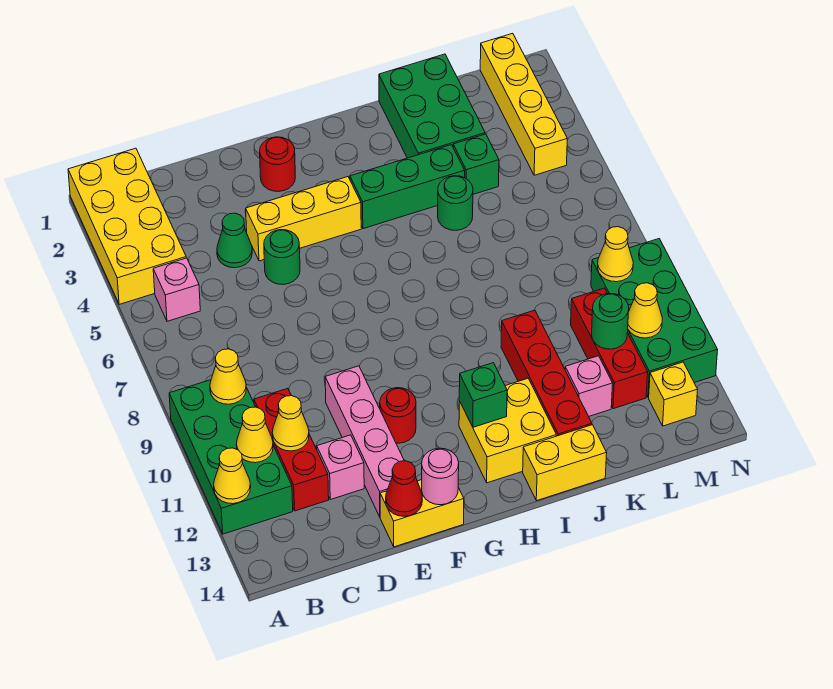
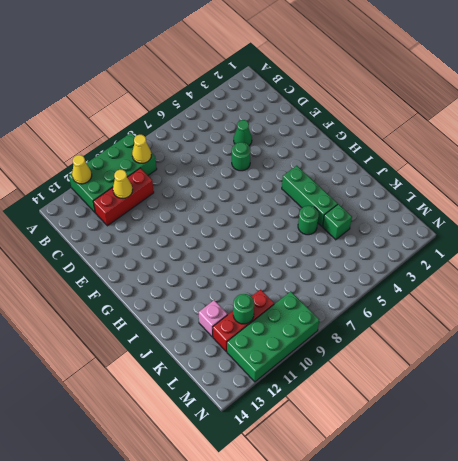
none -> yellow brick A1:B4 level 1
none -> pink brick B5 level 1
none -> pink brick D12 level 1
none -> yellow brick E4:G4 level 1

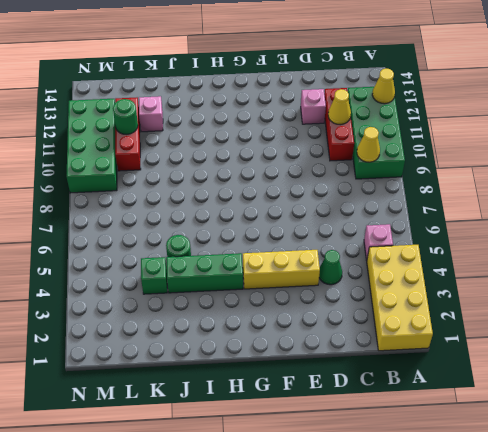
none -> green round brick E5 level 1
none -> pink brick E10:E13 level 1
none -> yellow brick E14:F14 level 1
none -> red round brick F2 level 1

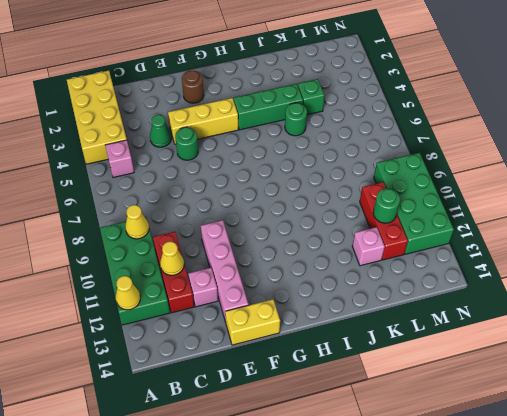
brown round brick F2 level 1 -> red round brick F2 level 1
none -> red round brick F11 level 1
none -> yellow brick H12:I13 level 1
none -> yellow brick I14:J14 level 1
none -> green brick J1:K3 level 1

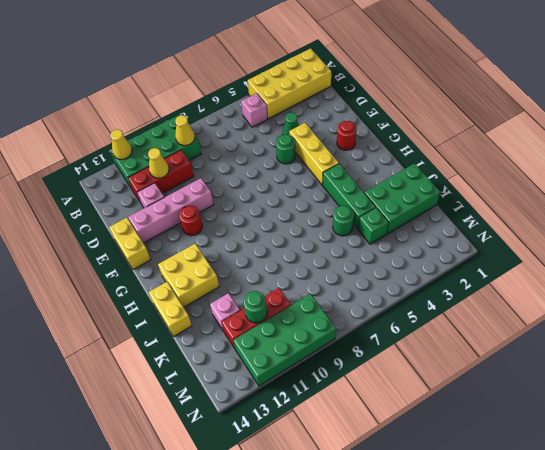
none -> red brick J10:J13 level 1
none -> yellow brick M1:M4 level 1
none -> yellow brick M13 level 1
none -> yellow cone B11 level 2

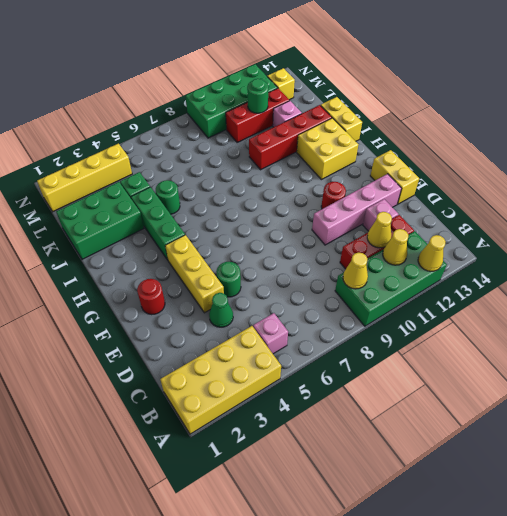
none -> red cone E14 level 2
none -> pink round brick F14 level 2
none -> green brick H12 level 2
none -> yellow cone M9 level 2

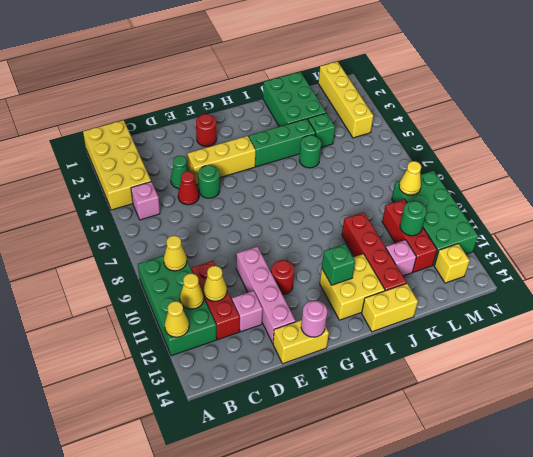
red cone D5 level 1 -> red cone E14 level 2
none -> yellow cone M11 level 2

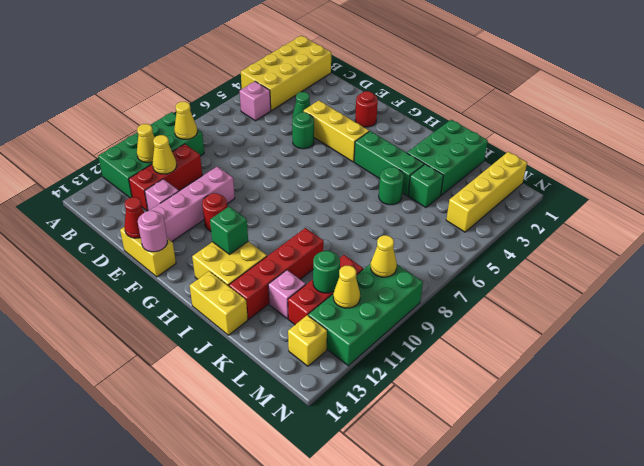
none -> yellow cone A12 level 2

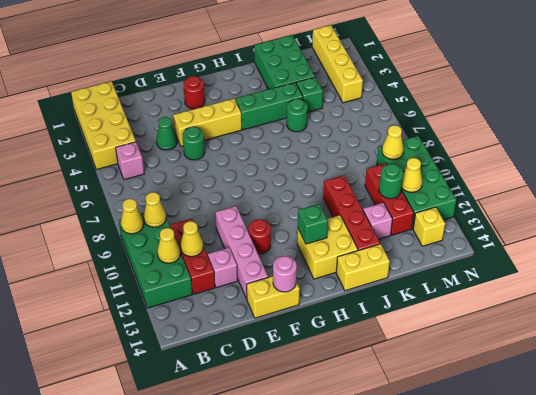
yellow cone A9 level 2 -> yellow cone A12 level 2
none -> red cone E14 level 2

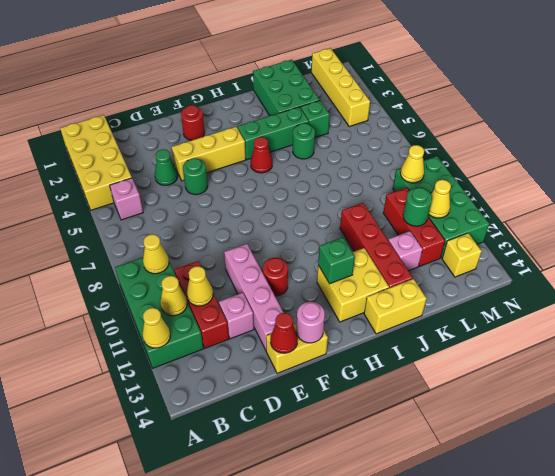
red cone H5 level 1 -> none

